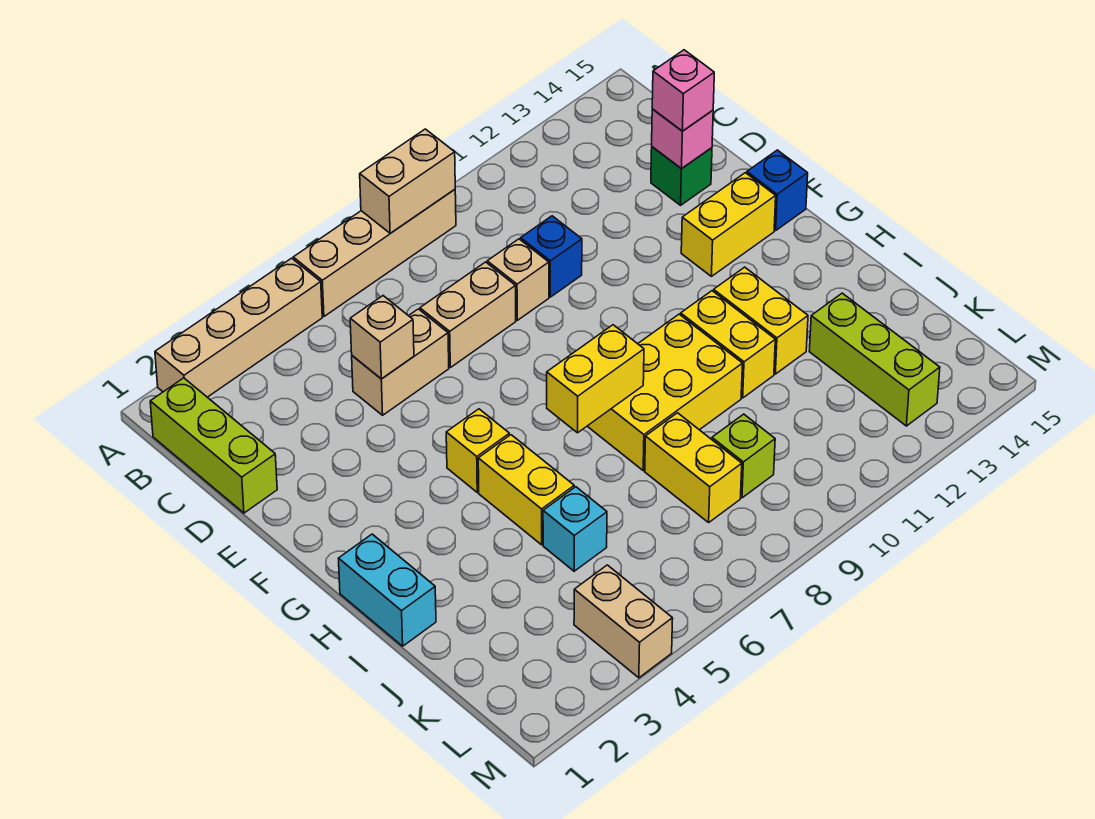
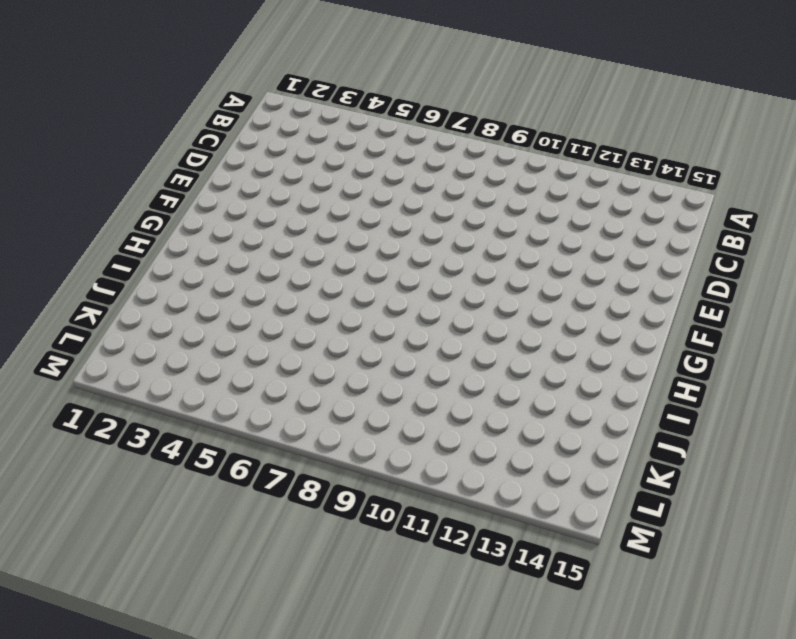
none -> tan brick A2:A5 level 1
none -> tan brick A6:A9 level 1
none -> lime brick B1:D1 level 1

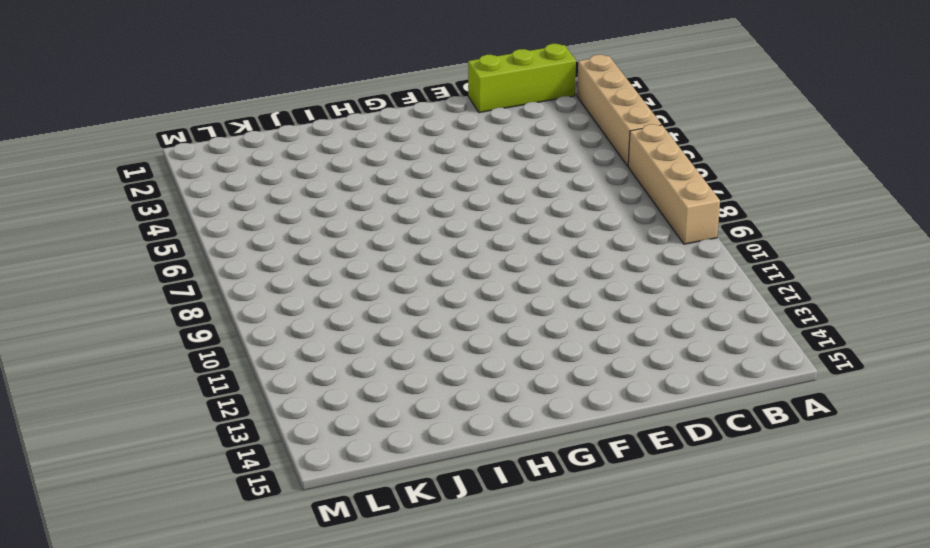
none -> tan brick D5:D6 level 1
none -> tan brick D7:D8 level 1
none -> tan brick D9 level 1

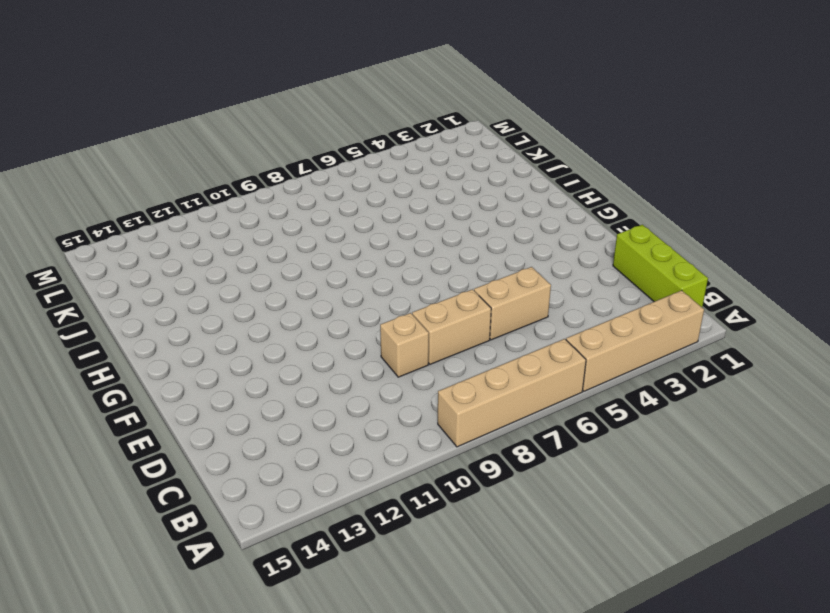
none -> blue brick D10 level 1
none -> green brick D14 level 1
none -> yellow brick F13:F14 level 1

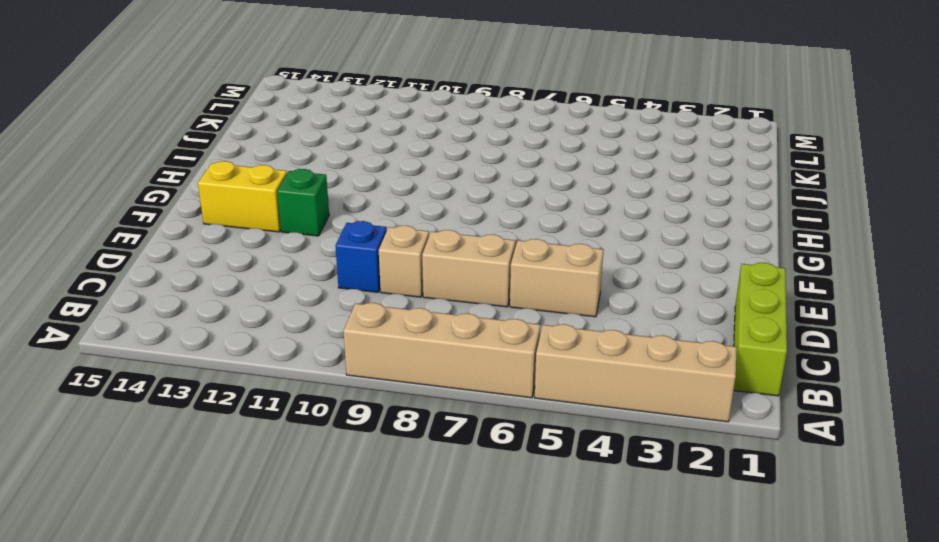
green brick F12 level 1 -> green brick D14 level 1
none -> blue brick F15 level 1
none -> yellow brick G5 level 1
none -> cyan brick H1:I1 level 1

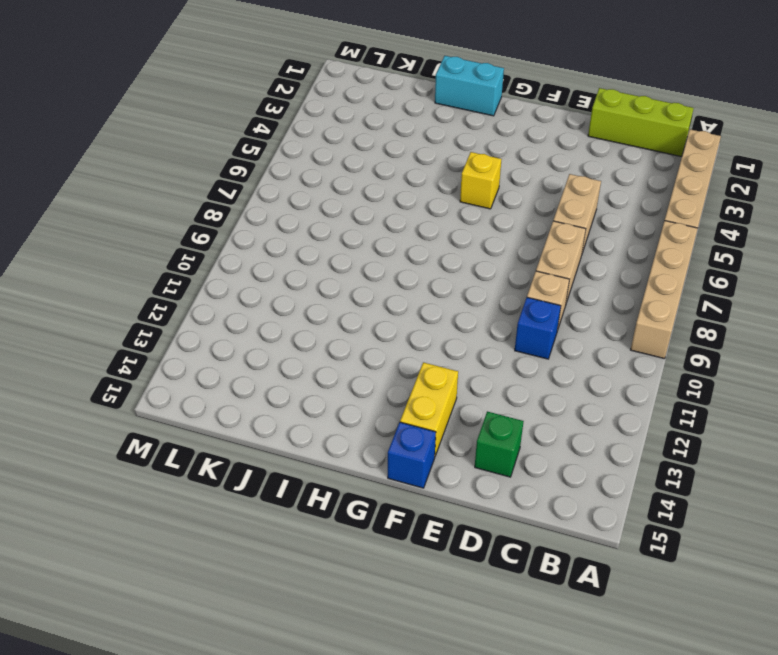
none -> yellow brick H5:I5 level 1
none -> yellow brick H8:I10 level 1
none -> yellow brick H11:I11 level 1

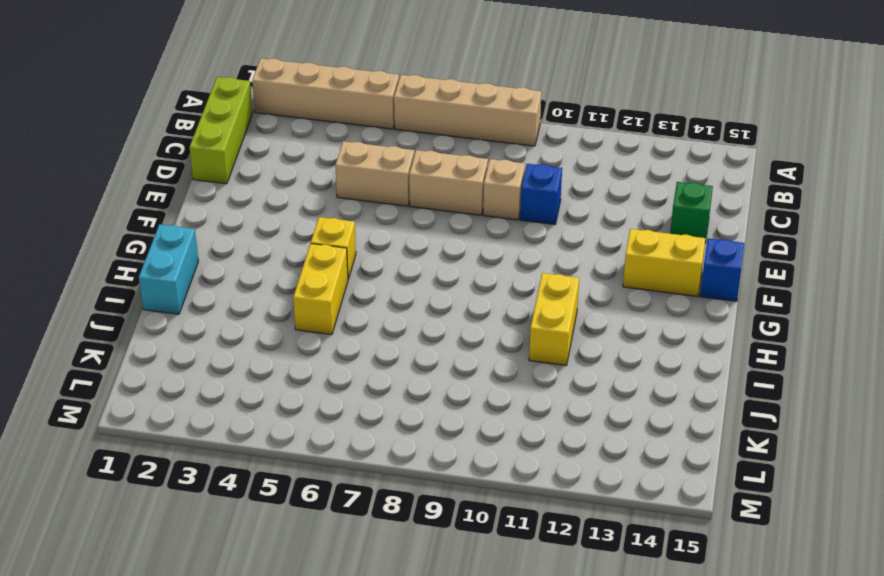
none -> yellow brick H8:I10 level 1
none -> yellow brick H12:I12 level 1
none -> cyan brick J5 level 1

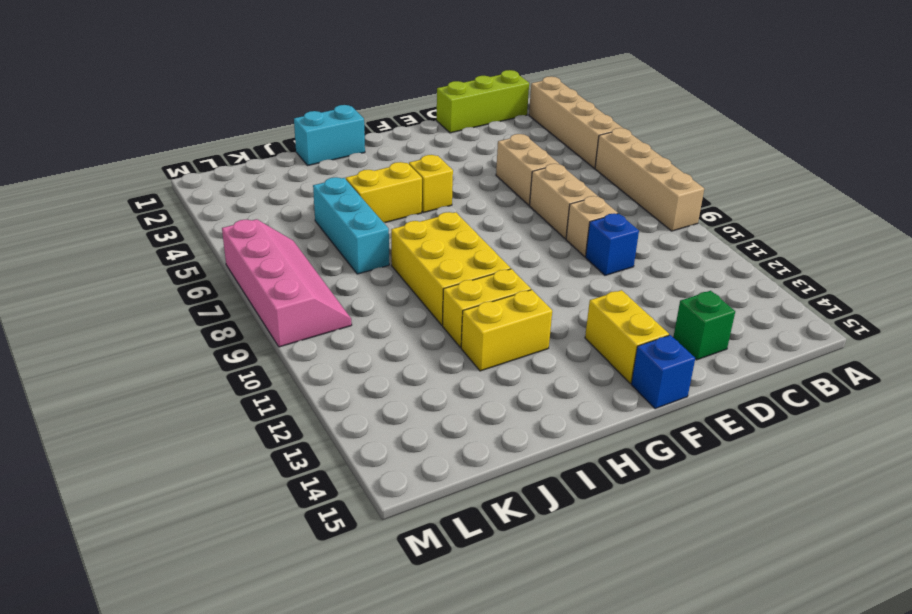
cyan brick J5:J7 level 1 -> cyan brick J5 level 1
pink slope L6:M9 level 1 top M -> none
none -> yellow brick J8:K8 level 1
none -> lime brick J13:L13 level 1
none -> lime brick K9 level 1

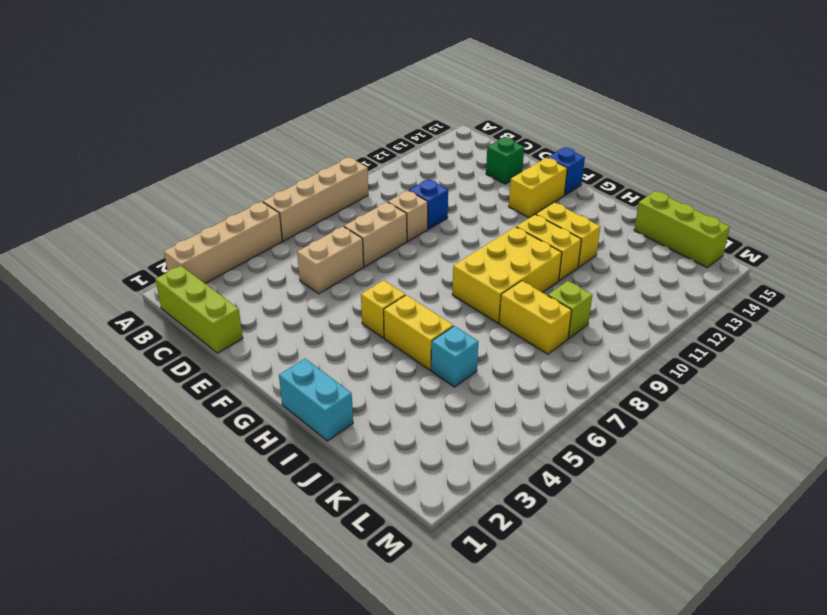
lime brick J15:L15 level 1 -> lime brick J13:L13 level 1
none -> tan brick L4:M4 level 1
none -> tan brick A8:A9 level 2
none -> tan brick D5 level 2

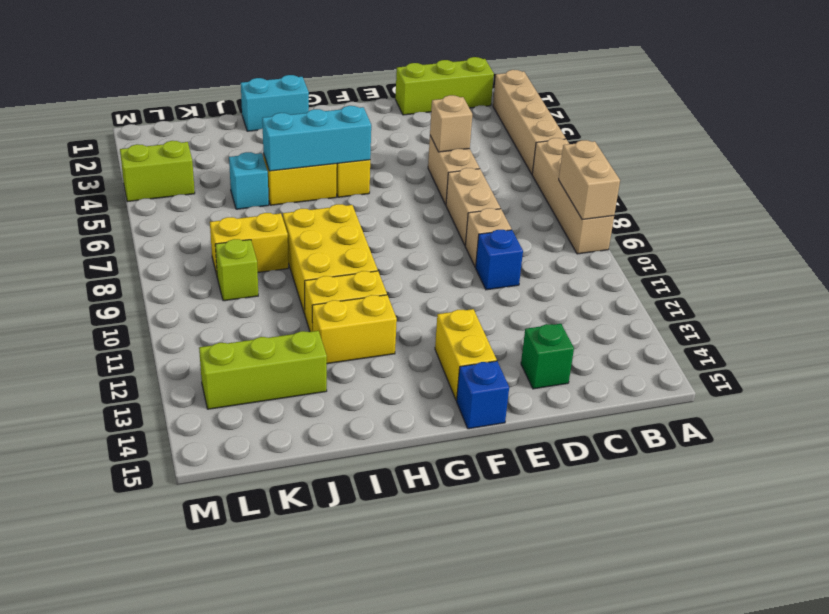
cyan brick G5:I5 level 2 -> none
lime brick L4:M4 level 1 -> tan brick L4:M4 level 1
none -> pink brick D14 level 2
none -> yellow brick H7:H8 level 2
none -> pink brick D14 level 3

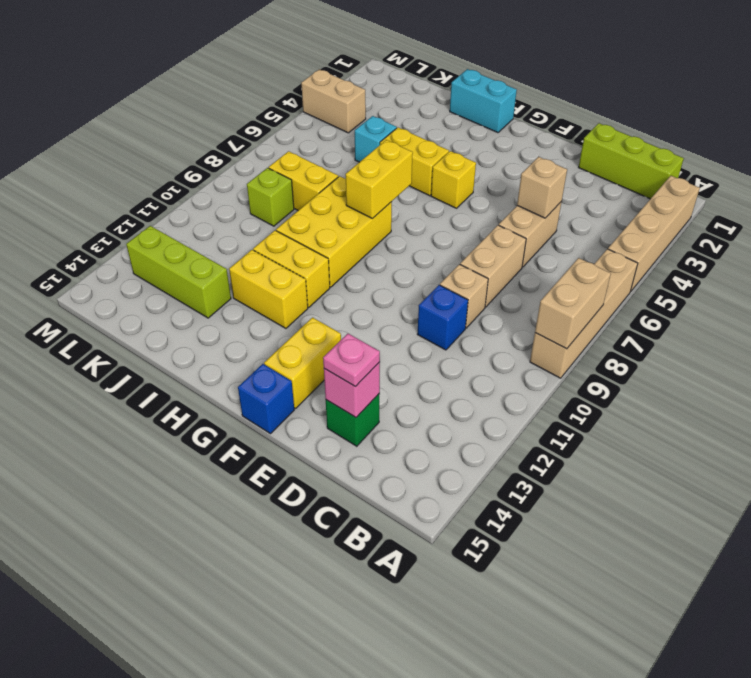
pink plate D14 level 3 -> pink brick D14 level 3

